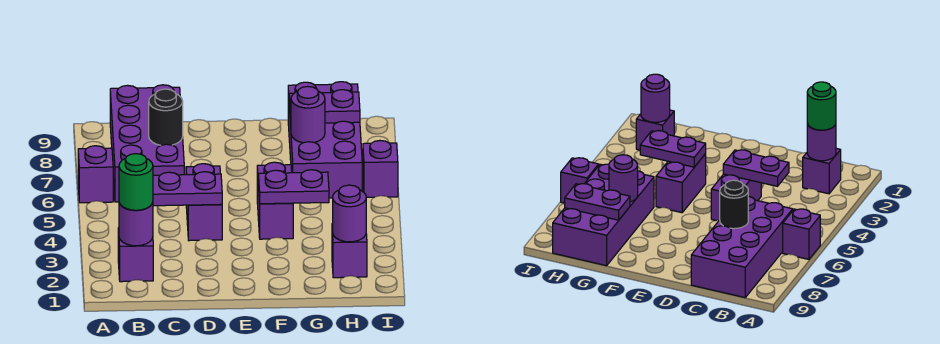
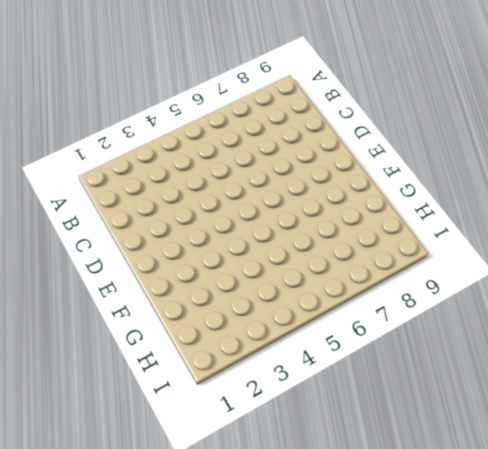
none -> purple brick A6 level 1
none -> purple brick B2 level 1
none -> purple brick B6:C9 level 1

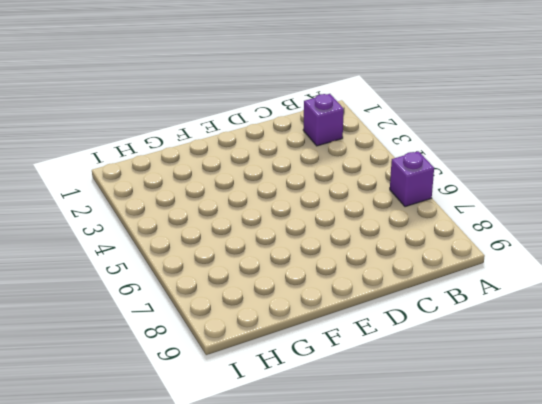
none -> purple brick B6:C9 level 1
none -> purple brick D4:D5 level 1
none -> purple brick F4:F5 level 1

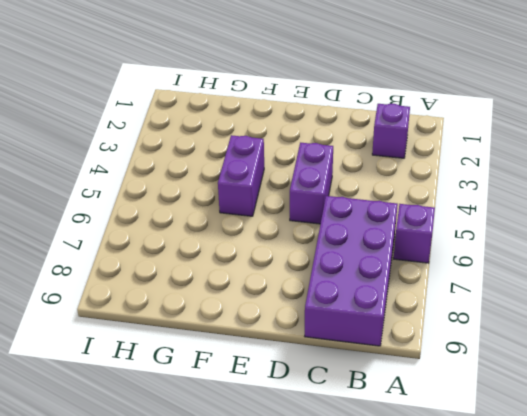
none -> purple brick G6:H9 level 1
none -> purple brick H2 level 1
none -> purple brick I6 level 1

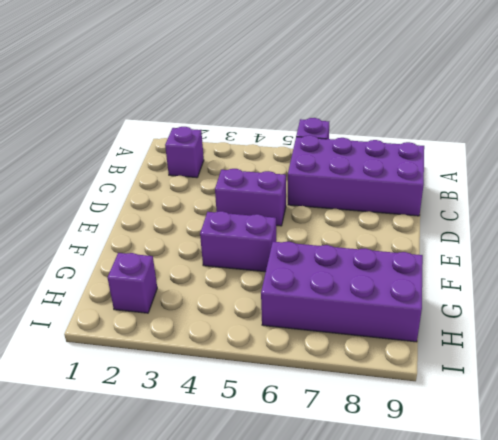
none -> purple brick I6 level 1
none -> purple round brick B2 level 2
none -> purple plate C4:D4 level 2

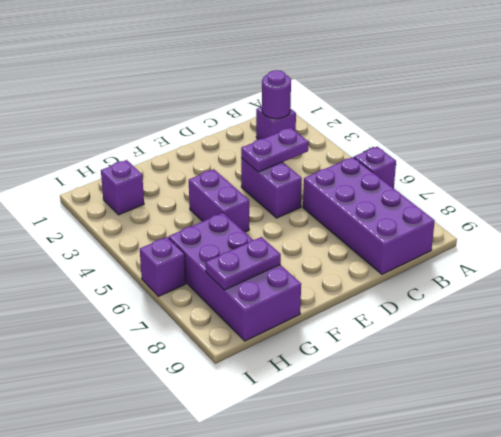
none -> black round brick C7 level 2
none -> purple plate F4:G4 level 2
none -> purple round brick G7 level 2

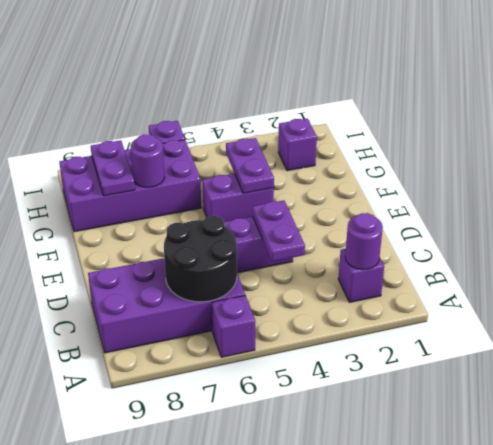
black round brick B6:C7 level 2 -> black round brick C7 level 2
none -> purple round brick H2 level 2
none -> green round brick B2 level 3

